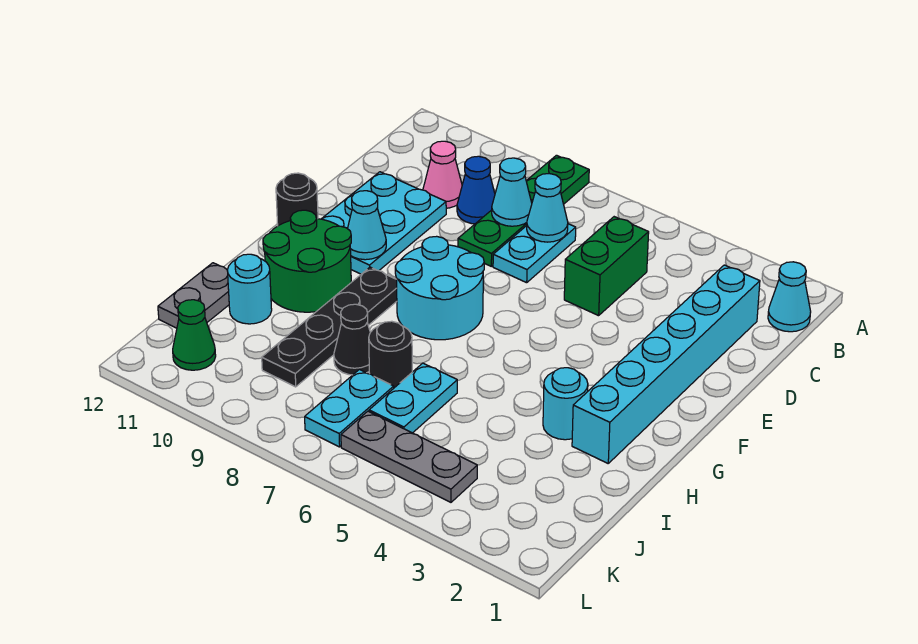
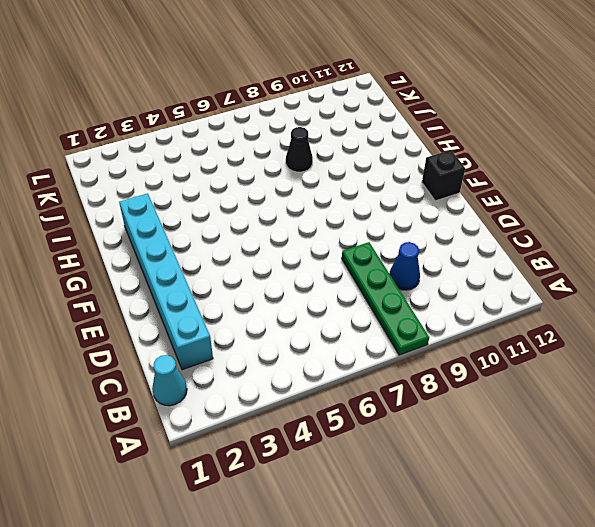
black brick F12 level 1 -> black round brick F12 level 1
none -> green brick C5:D5 level 1
none -> cyan plate C7:D7 level 1
none -> pink cone C10 level 1

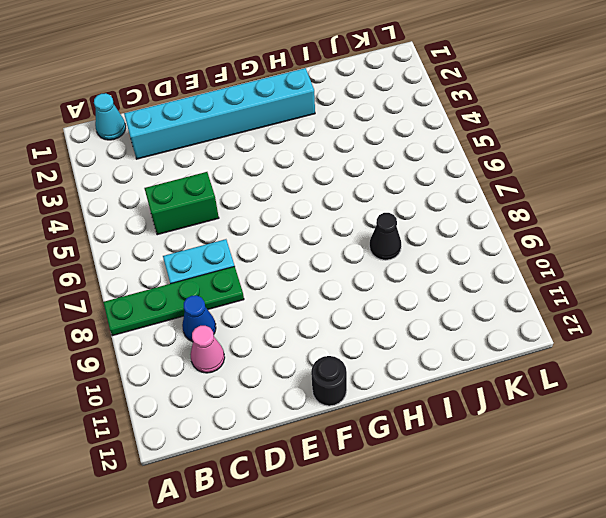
none -> cyan plate D10:F11 level 1
none -> cyan round brick F7:G8 level 1
none -> black plate G9:J9 level 1

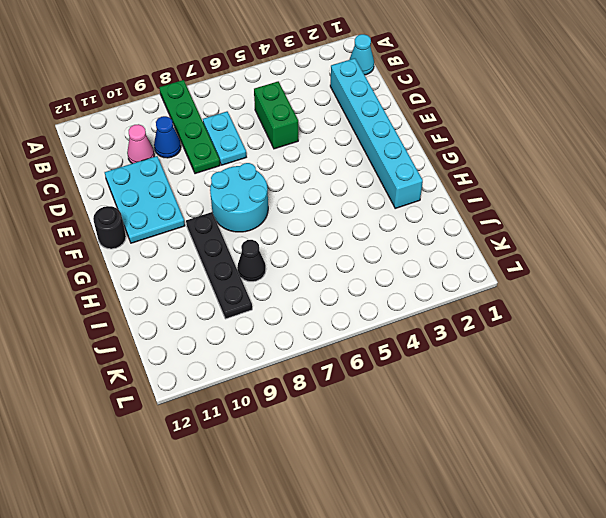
none -> green round brick G10:H11 level 1
none -> cyan round brick H3 level 1
none -> cyan plate I6:J6 level 1

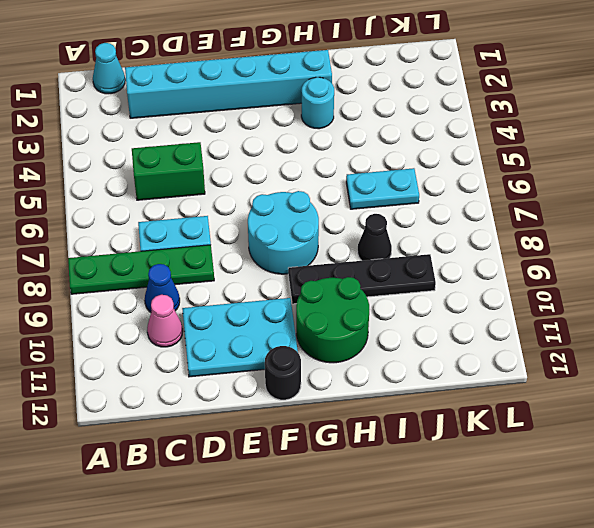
none -> black round brick I7 level 1
none -> cyan round brick I11 level 1
none -> grey plate I12:J12 level 1

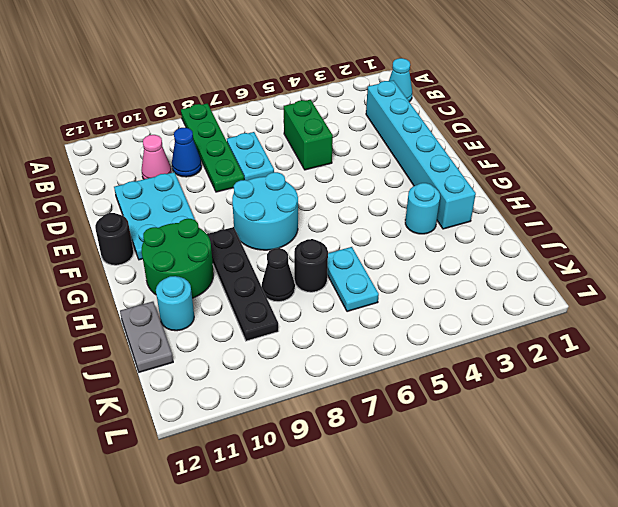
none -> cyan plate J7:K7 level 1
none -> grey plate K4:K6 level 1
none -> green cone K11 level 1

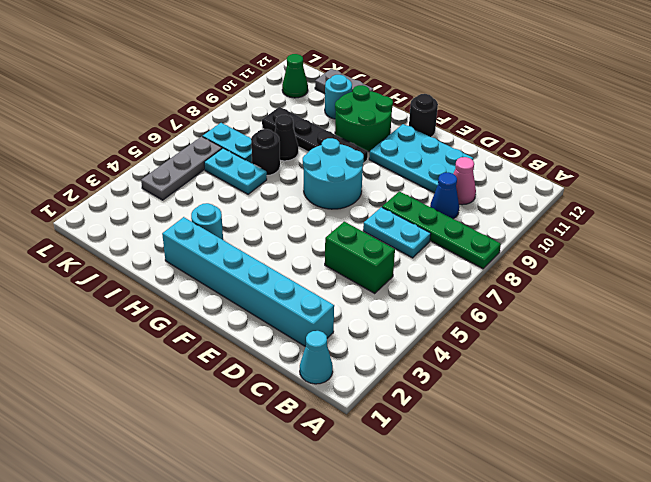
none -> cyan cone C7 level 2
none -> cyan cone C8 level 2
none -> cyan cone F10 level 2

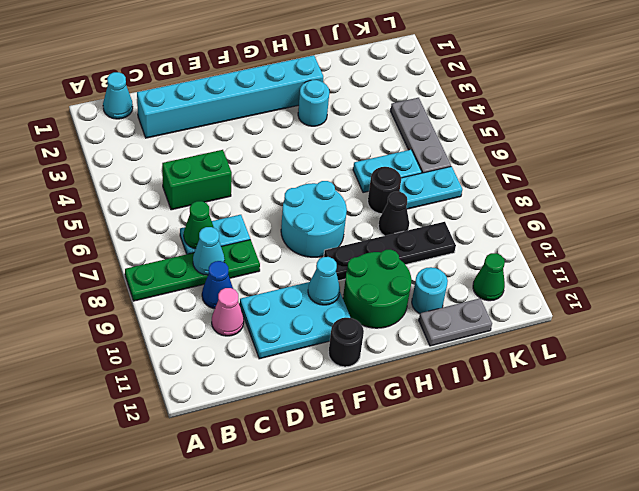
green cone C7 level 2 -> cyan cone C7 level 2

